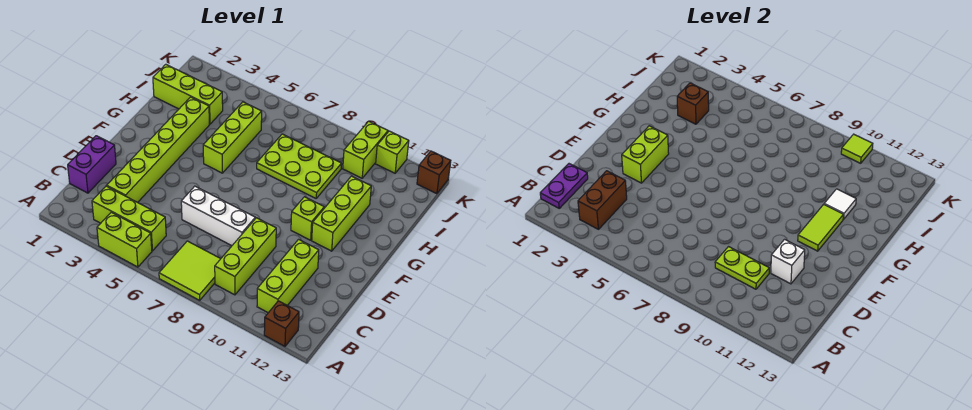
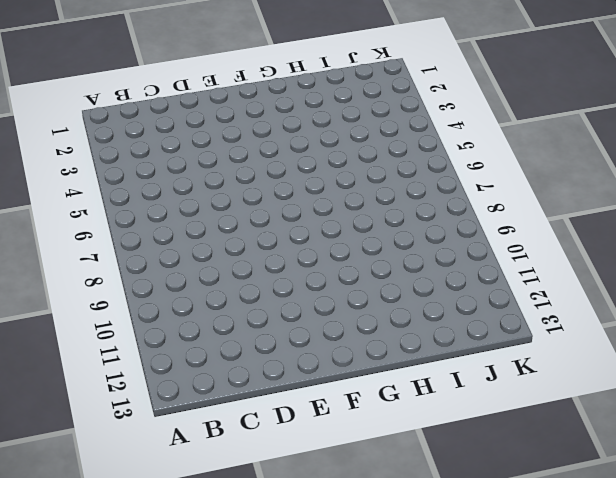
none -> lime brick A4:A5 level 1
none -> lime tile A7:B8 level 1
none -> brown brick A12 level 1

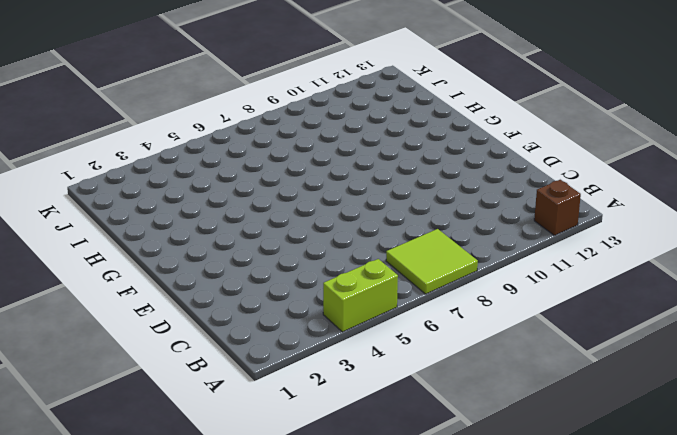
none -> lime brick B3:B5 level 1
none -> lime brick B9:D9 level 1
none -> lime brick B11:D11 level 1

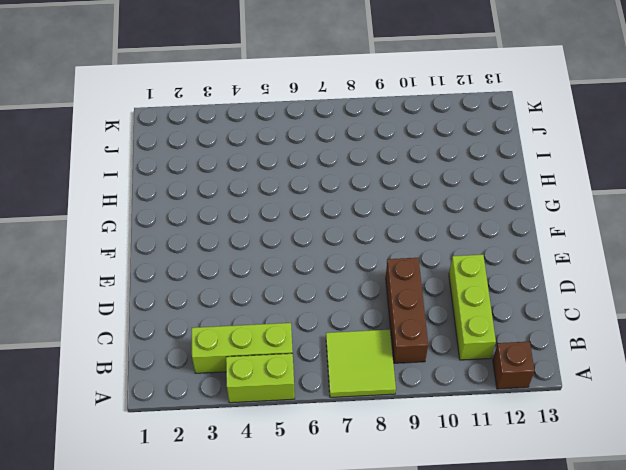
brown brick B9:D9 level 1 -> lime brick B9:D9 level 1
none -> purple brick C1:D1 level 1
none -> lime brick C3:H3 level 1
none -> white brick D6:D8 level 1

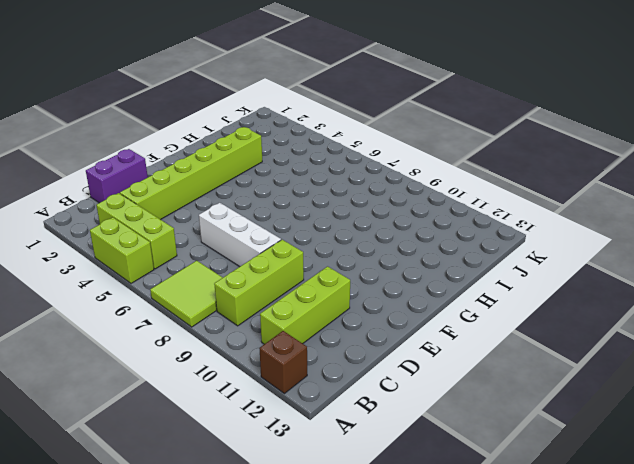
none -> lime brick F10 level 1
none -> lime brick F11:H11 level 1
none -> lime brick G5:I5 level 1

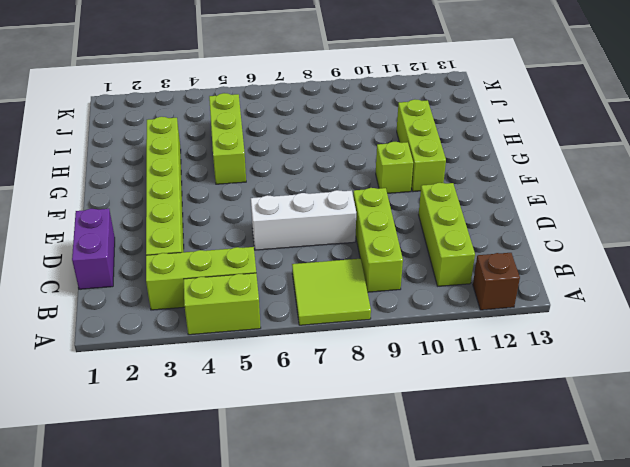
none -> lime plate H7:I9 level 1
none -> lime brick I1:I3 level 1
none -> lime brick J10:K10 level 1

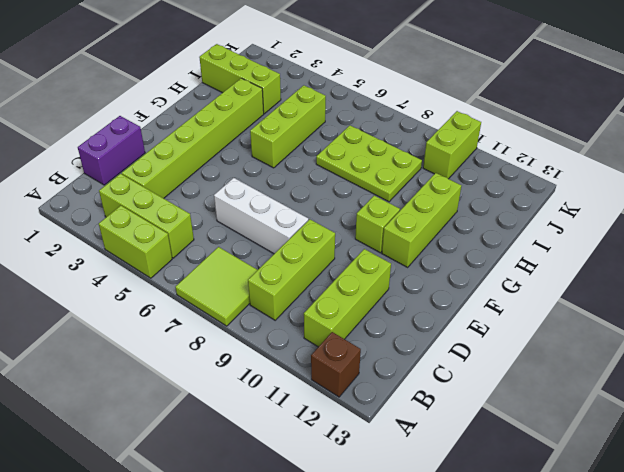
none -> lime brick K11 level 1
none -> brown brick K13 level 1
none -> purple plate B1:C1 level 2

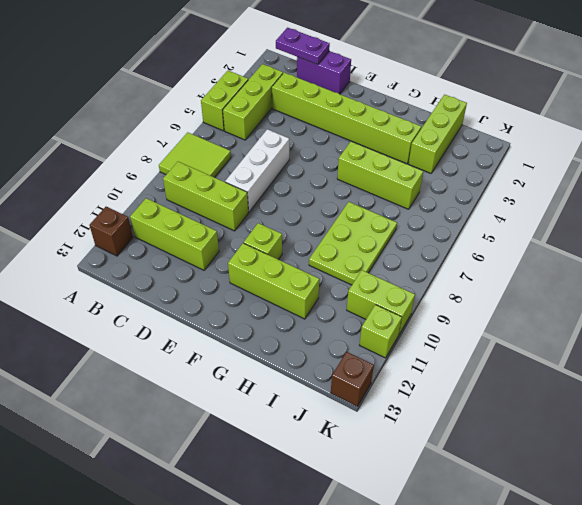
none -> brown brick B3:C3 level 2
none -> lime plate C9:C10 level 2
none -> white brick D11 level 2

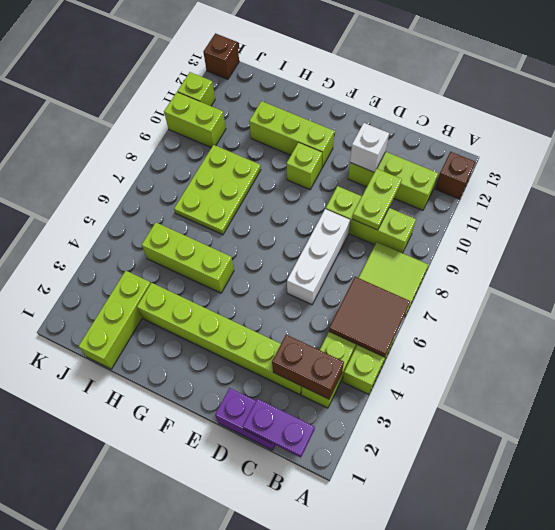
brown tile A5:B6 level 2 -> none
none -> lime brick E3:F3 level 2
none -> lime tile F11:G11 level 2
none -> white tile H11 level 2

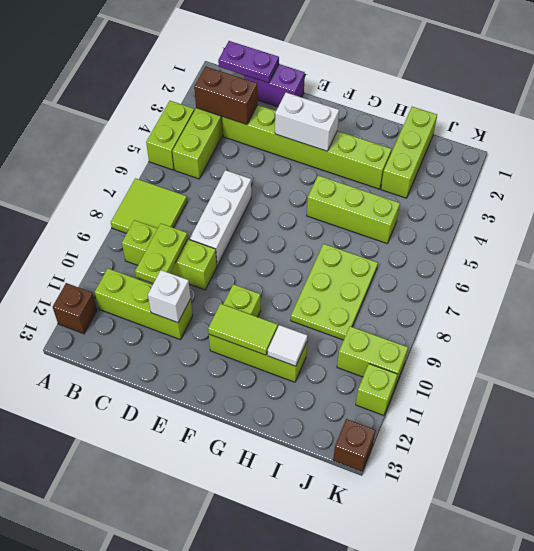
white brick E3:F3 level 2 -> lime brick E3:F3 level 2
none -> brown brick I3 level 2
none -> lime tile K10 level 2

